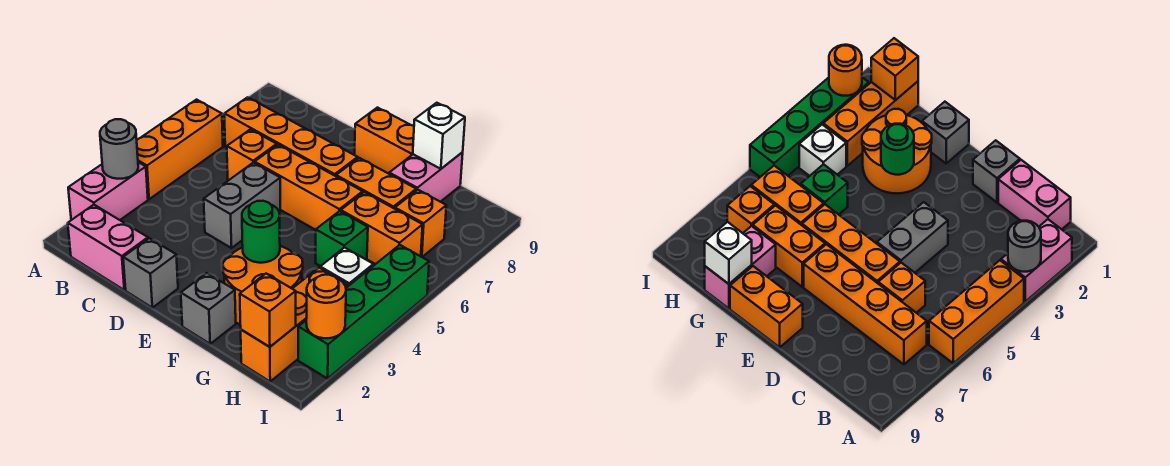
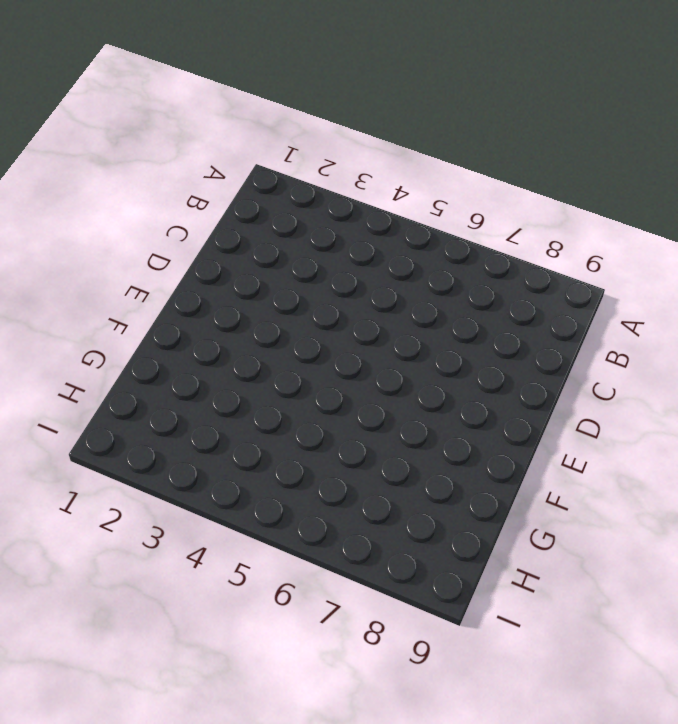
none -> pink brick A2:A3 level 1
none -> orange brick A4:A6 level 1
none -> pink brick B1:C1 level 1

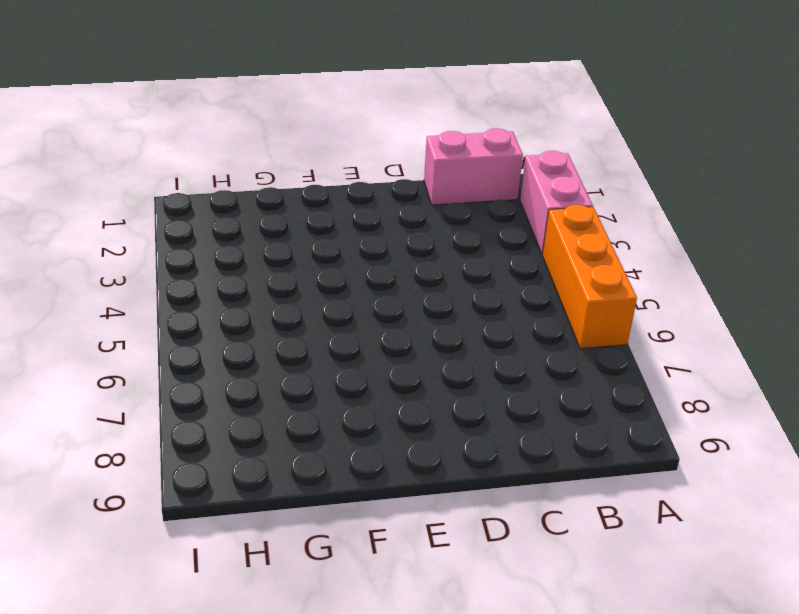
none -> orange brick B7:E7 level 1
none -> orange brick C6 level 1
none -> grey brick D1 level 1

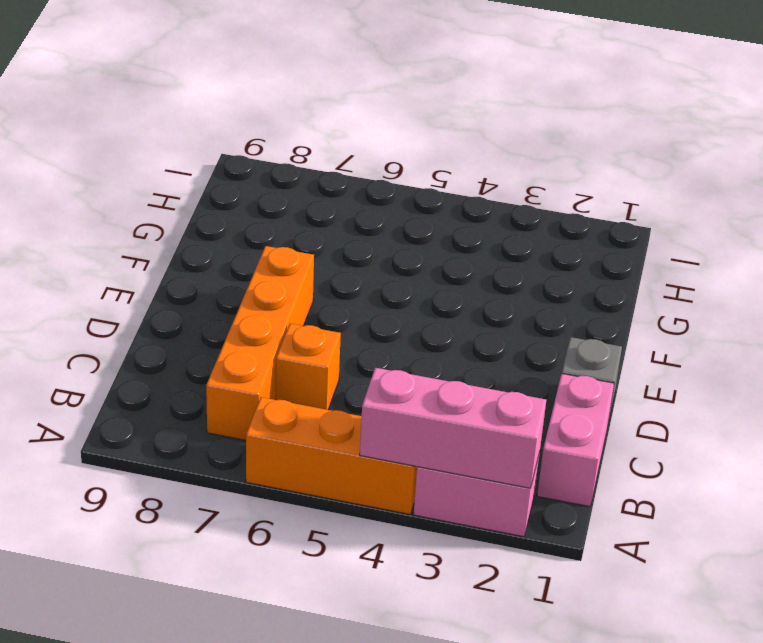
pink brick A2:A4 level 2 -> grey round brick A3 level 2
none -> grey brick D4:D5 level 1
none -> orange brick D6:F6 level 1
none -> orange brick E9:F9 level 1

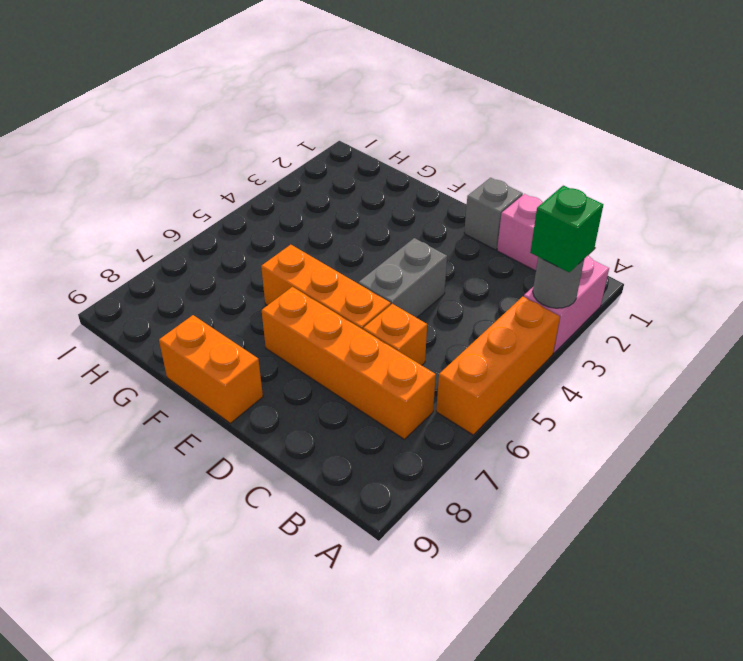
green brick A3 level 3 -> green brick G5 level 1
none -> grey brick F1 level 1
none -> orange round brick F2:G3 level 1
none -> orange brick F7:G7 level 1

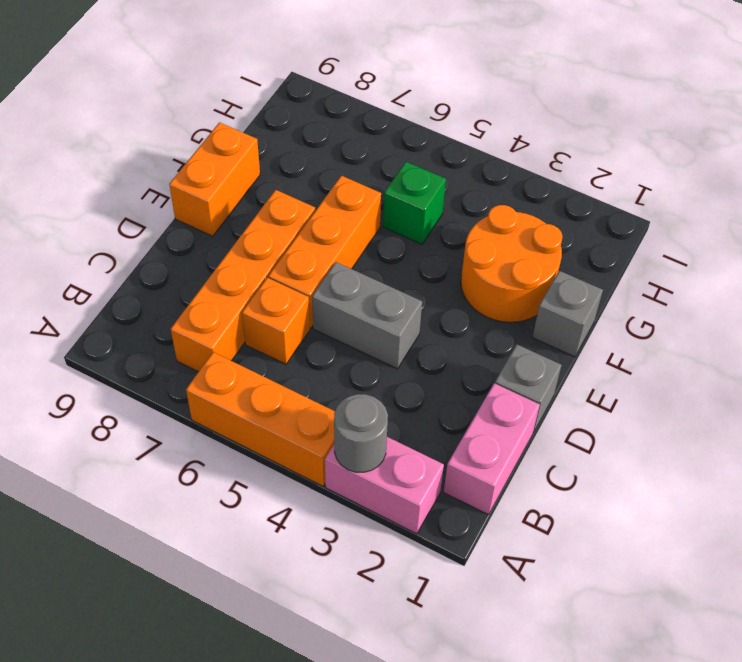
none -> orange brick F7:G7 level 1
none -> orange brick G6:H6 level 1
none -> pink brick G8:G9 level 1

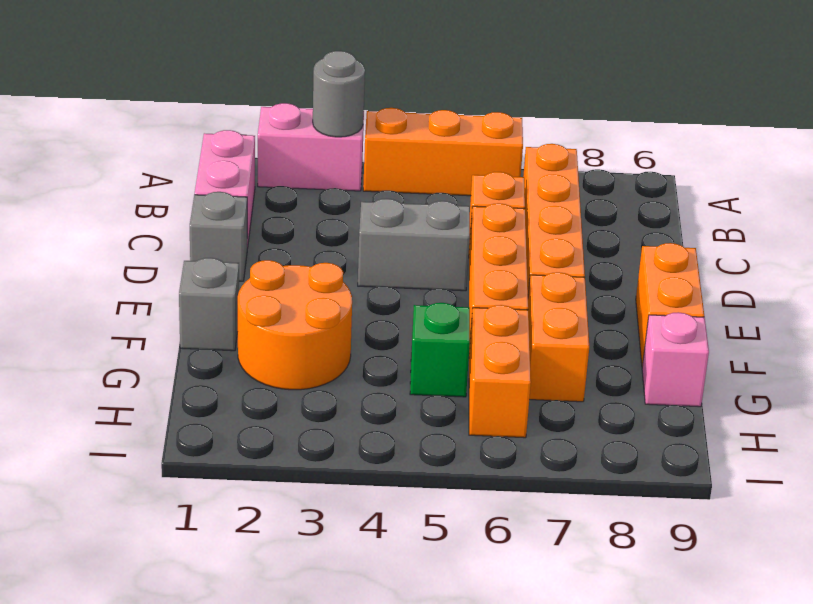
pink brick G9 level 1 -> pink brick G8:G9 level 1
none -> orange brick H1:H3 level 1
none -> white brick H4 level 1
none -> orange brick H7 level 1

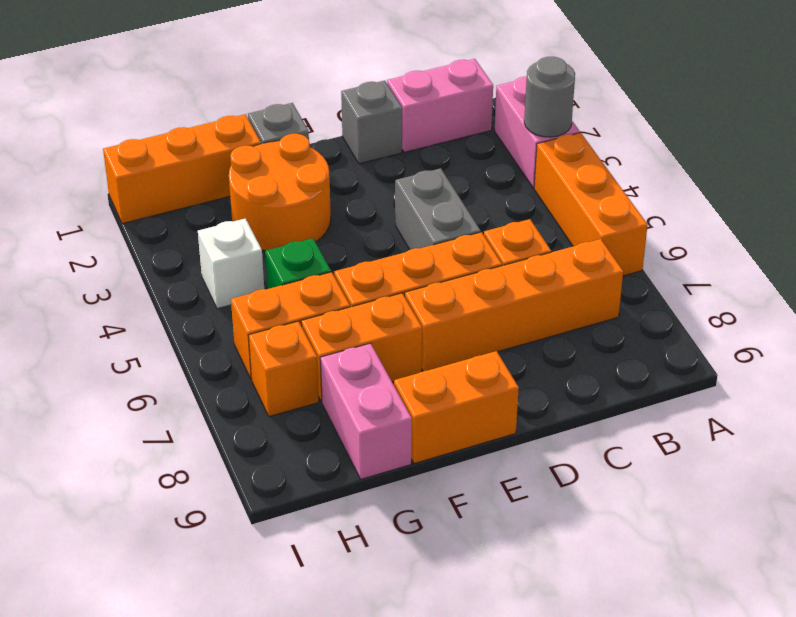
orange brick G1:I1 level 1 -> orange brick H1:H3 level 1
none -> green brick I2:I5 level 1
none -> green round brick F3 level 2
none -> white brick G9 level 2

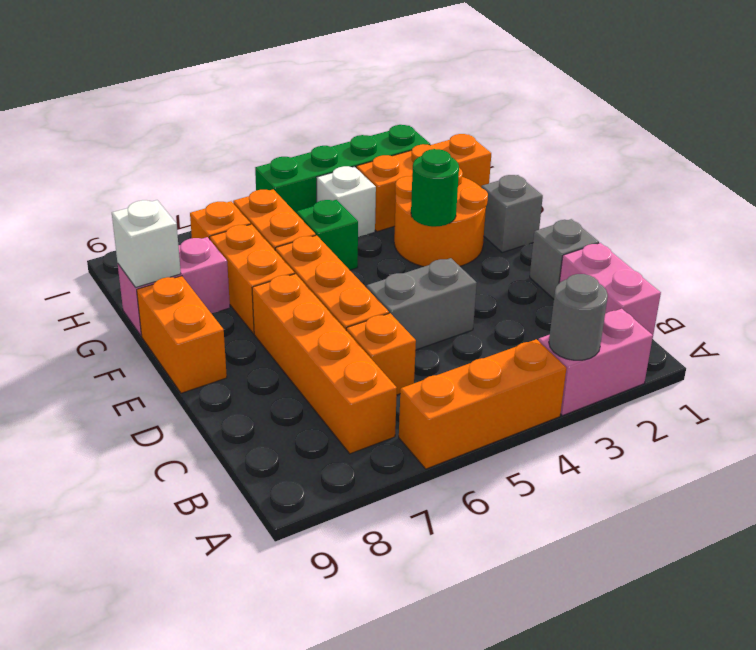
none -> orange brick H1 level 2
none -> orange round brick I2 level 2

